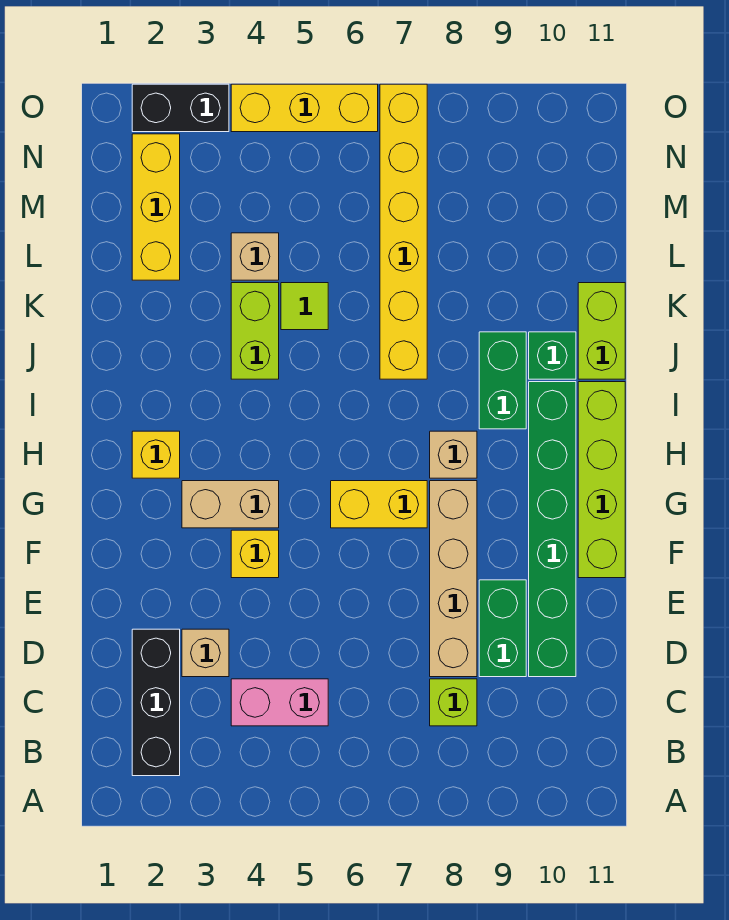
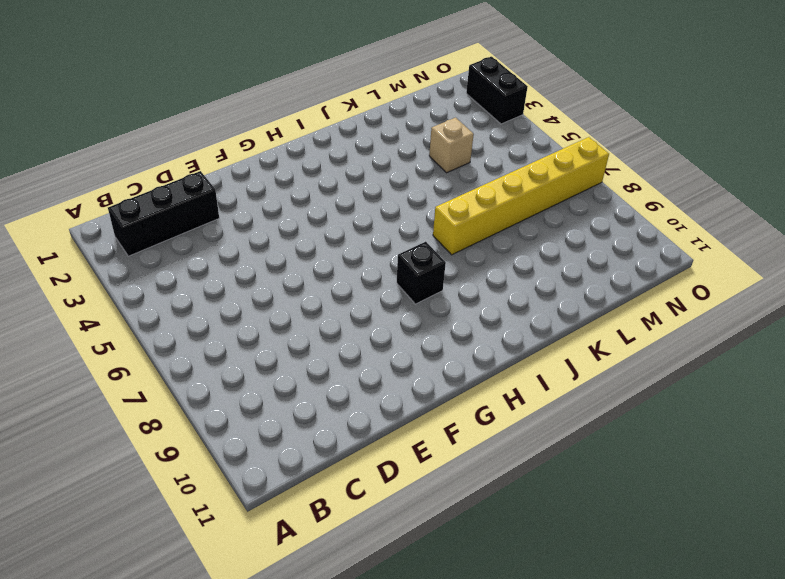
black brick H8 level 1 -> tan brick H8 level 1
none -> pink brick C4:C5 level 1
none -> lime brick C8 level 1
none -> tan brick D3 level 1

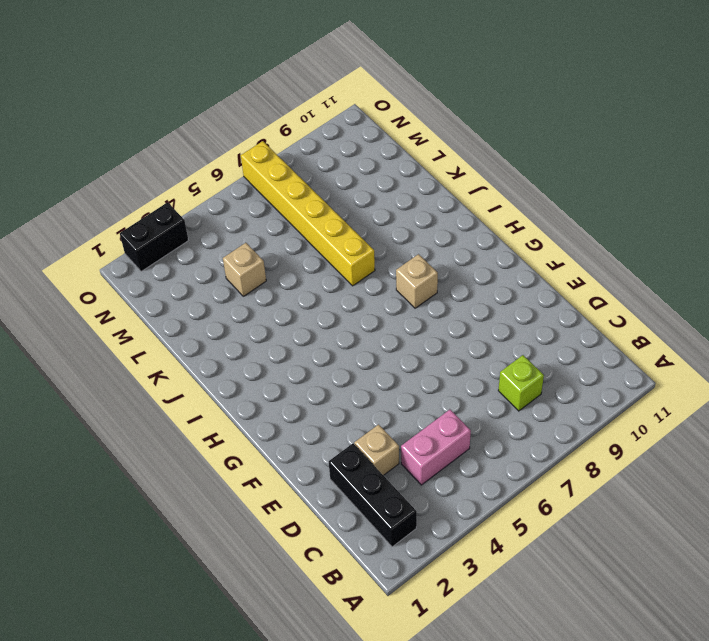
none -> tan brick D8:G8 level 1
none -> green brick D9:E9 level 1
none -> green brick D10:I10 level 1

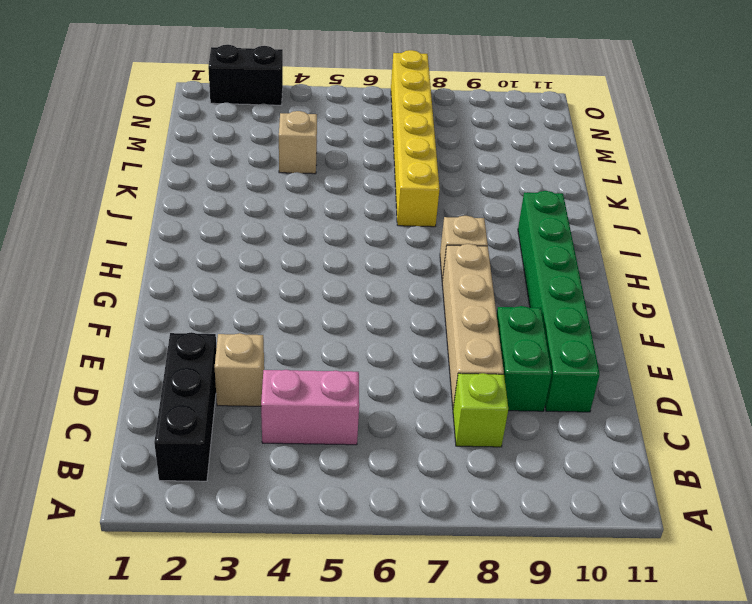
none -> yellow brick F4 level 1
none -> lime brick F11:I11 level 1
none -> tan brick G3:G4 level 1

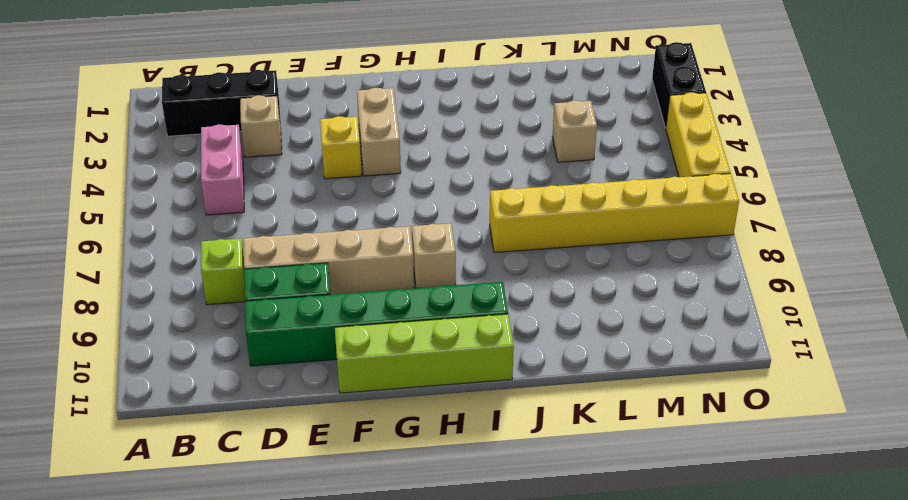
none -> yellow brick G6:G7 level 1
none -> yellow brick H2 level 1
none -> green brick I9:J9 level 1

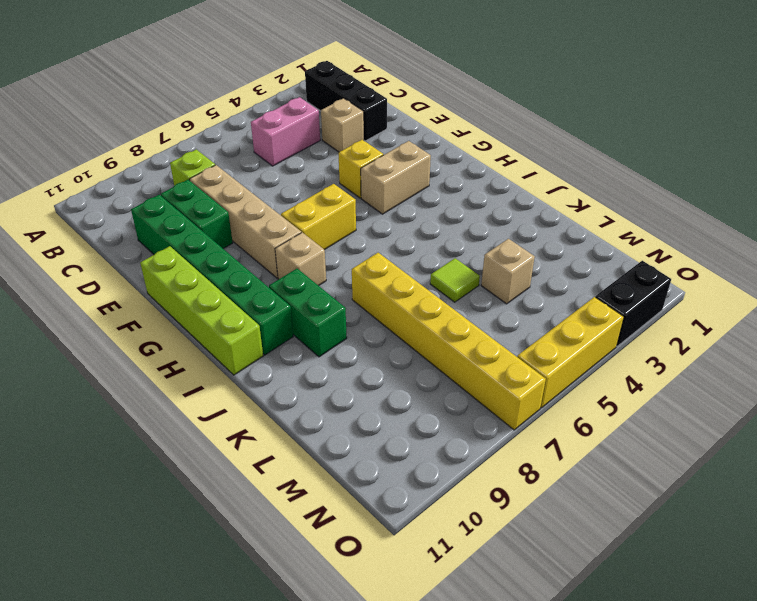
none -> yellow brick H2 level 1
none -> lime brick J4:K4 level 1
none -> green brick J10 level 1

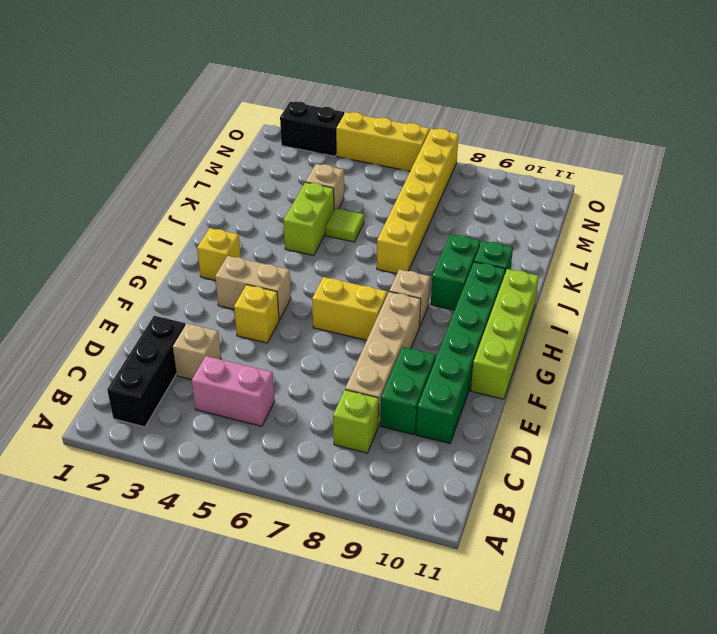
none -> lime brick J11:K11 level 1
none -> yellow brick L2:N2 level 1

